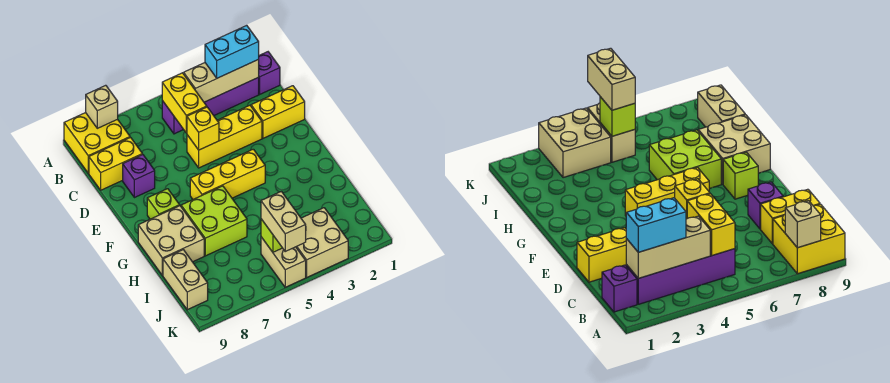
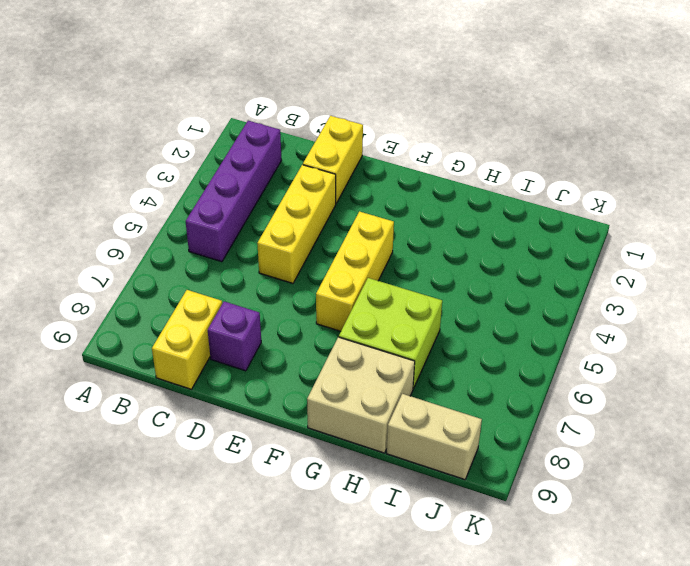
none -> yellow brick A8:B9 level 1
none -> purple brick B1 level 1
none -> lime brick F8 level 1

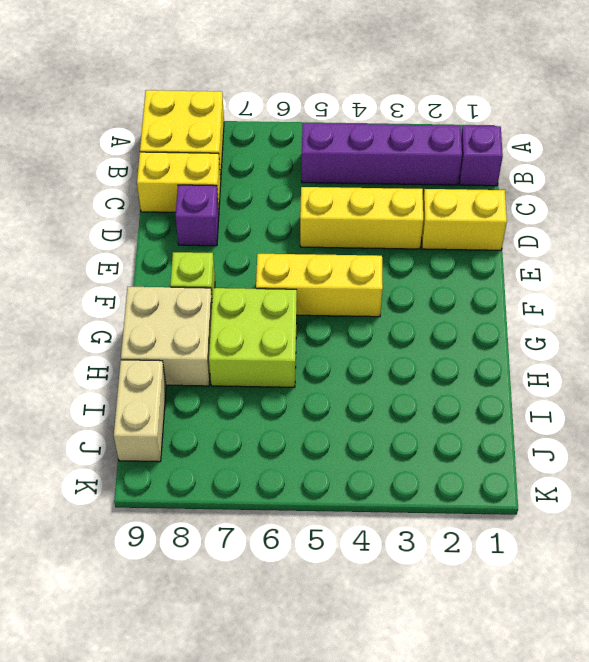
none -> tan brick J3:K4 level 1
none -> tan brick J5:K5 level 1
none -> tan brick A8 level 2

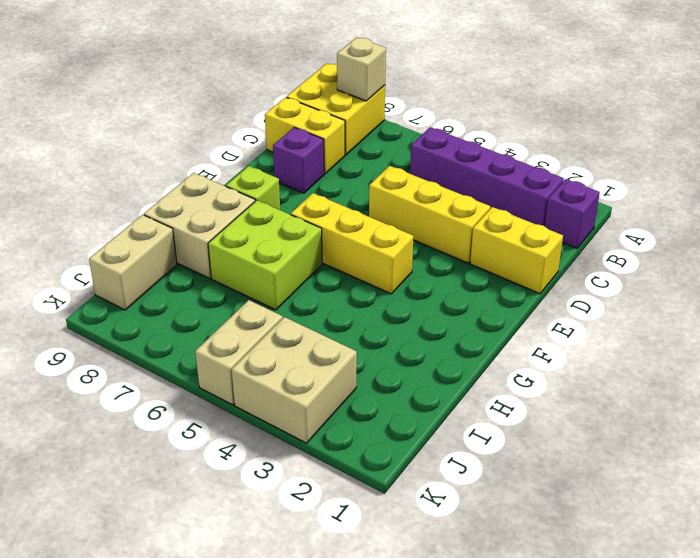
none -> tan brick B2:B4 level 2
none -> yellow brick B5:C5 level 2
none -> yellow brick D5 level 2

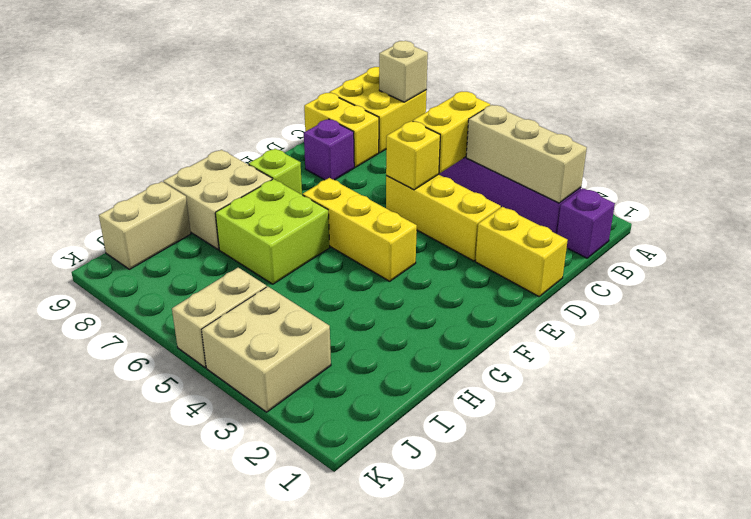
none -> lime brick J5 level 2
none -> cyan brick B2:B3 level 3
none -> tan brick J5:K5 level 3

